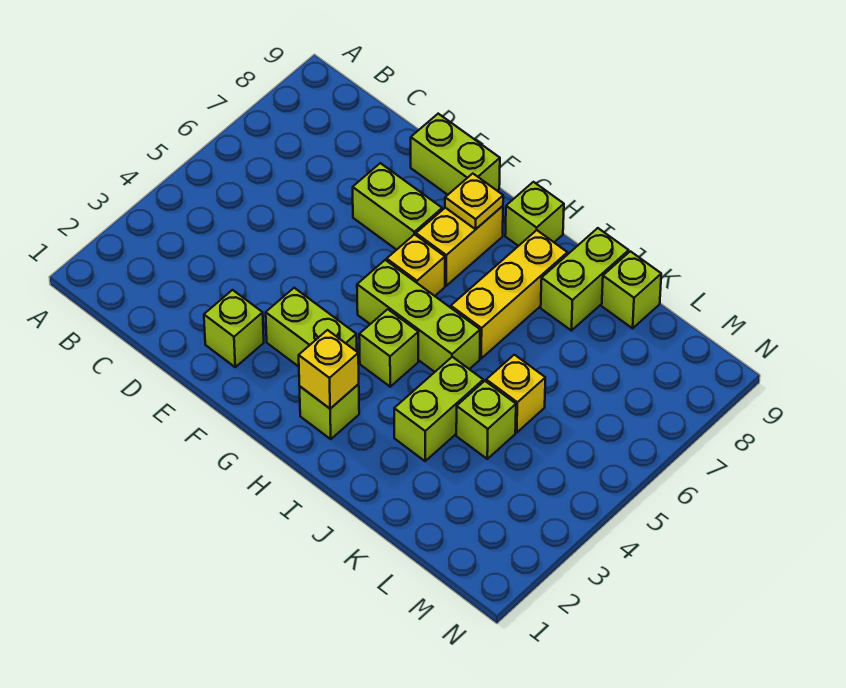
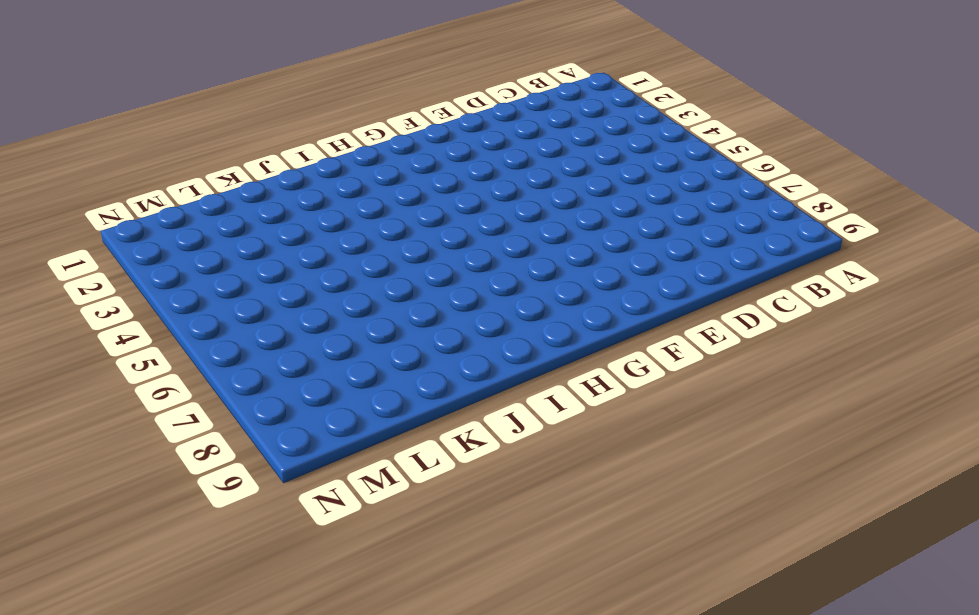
none -> lime brick E2 level 1
none -> lime brick E7:F7 level 1
none -> lime brick E9:F9 level 1

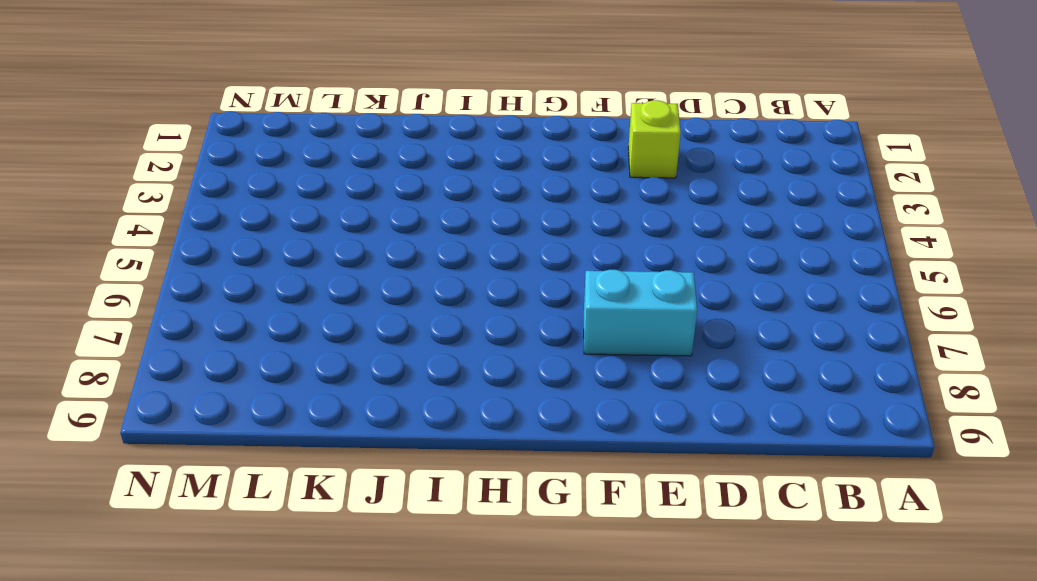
cyan brick E7:F7 level 1 -> lime brick E7:F7 level 1
none -> lime brick E9:F9 level 1
none -> lime brick F3:G3 level 1
none -> lime brick G5:I5 level 1

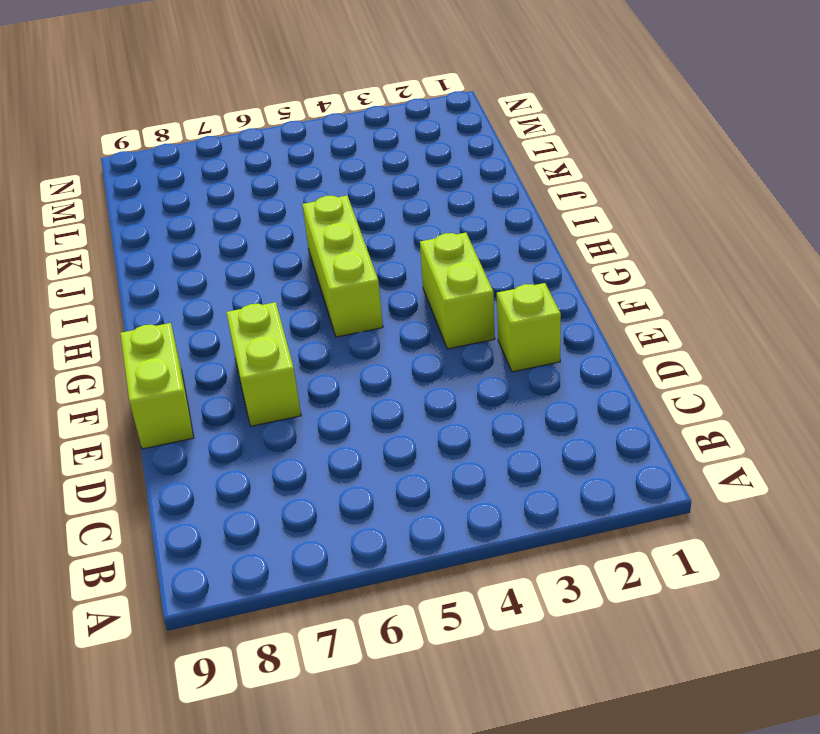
none -> yellow brick G6 level 1
none -> yellow brick G7:G8 level 1
none -> lime brick H2 level 1

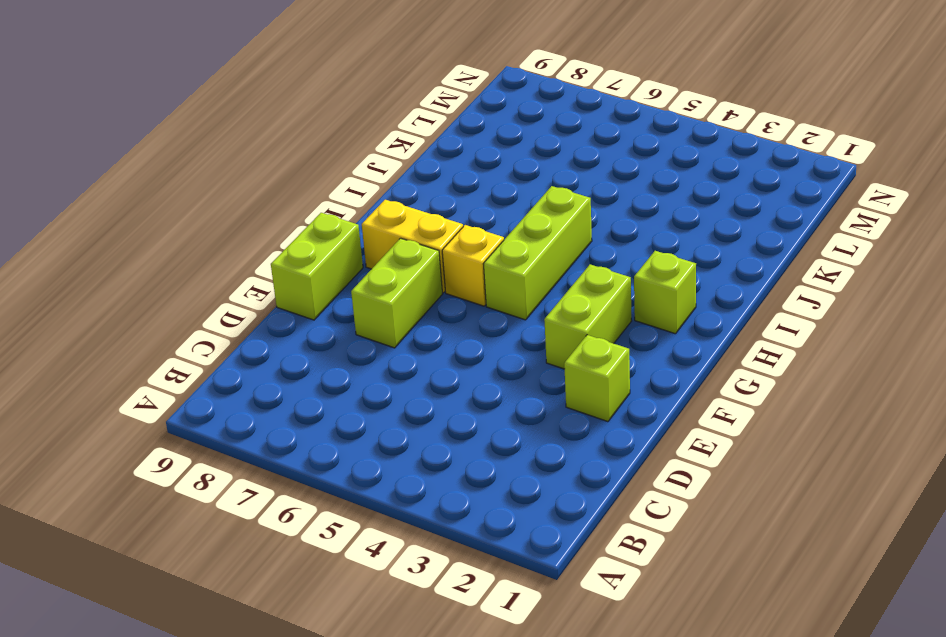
none -> lime brick H4 level 1
none -> lime brick H9 level 1
none -> yellow brick I6:I8 level 1

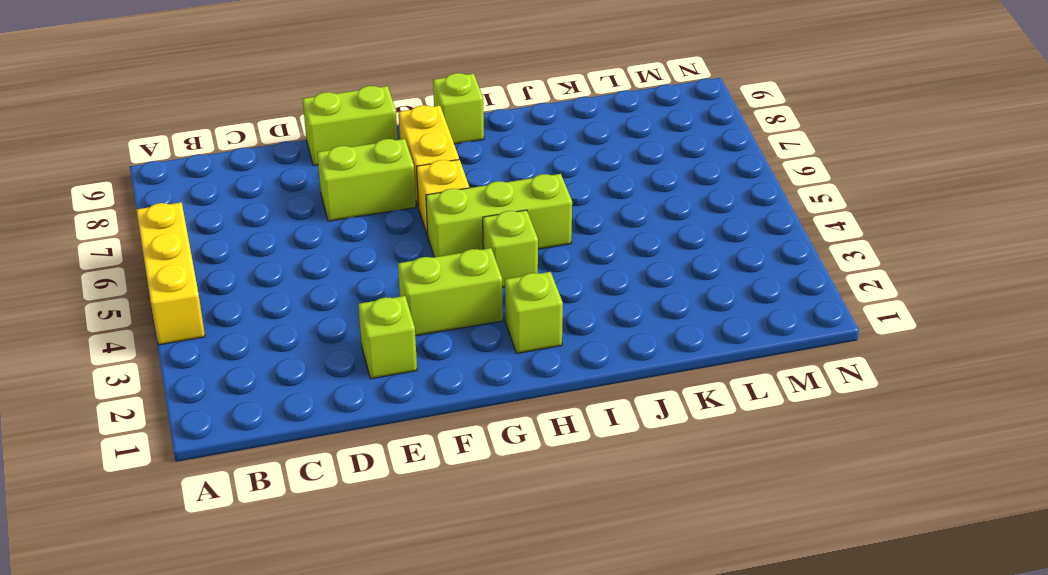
yellow brick A4:A6 level 1 -> yellow brick I6:I8 level 1
none -> lime brick J3:J4 level 1
none -> lime brick J8:J9 level 1
none -> lime brick K4 level 1

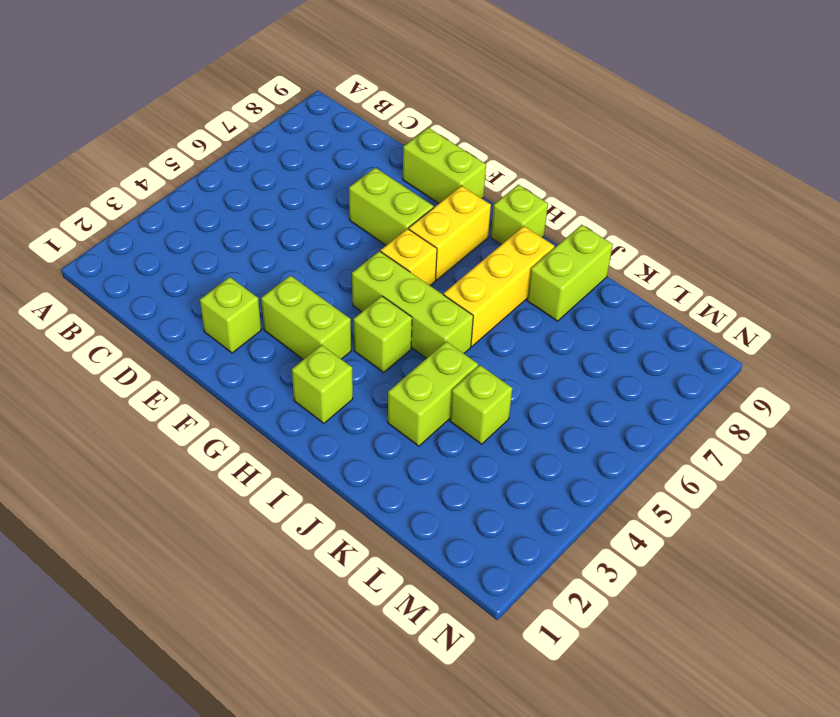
none -> yellow brick K5 level 1
none -> lime brick K9 level 1
none -> yellow plate G8 level 2

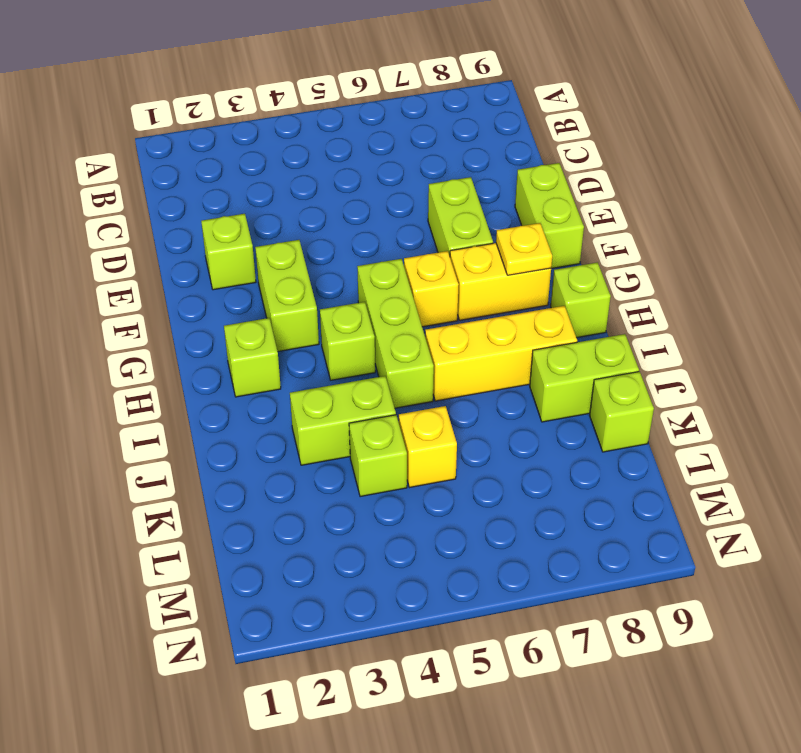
none -> yellow brick H2 level 2

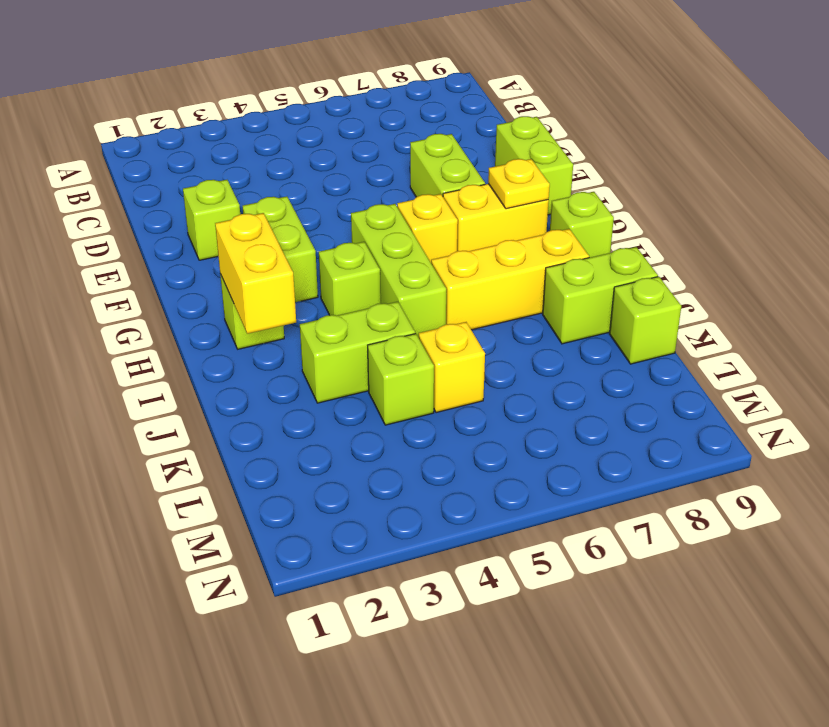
yellow brick H2:I2 level 2 -> yellow brick H2 level 2

